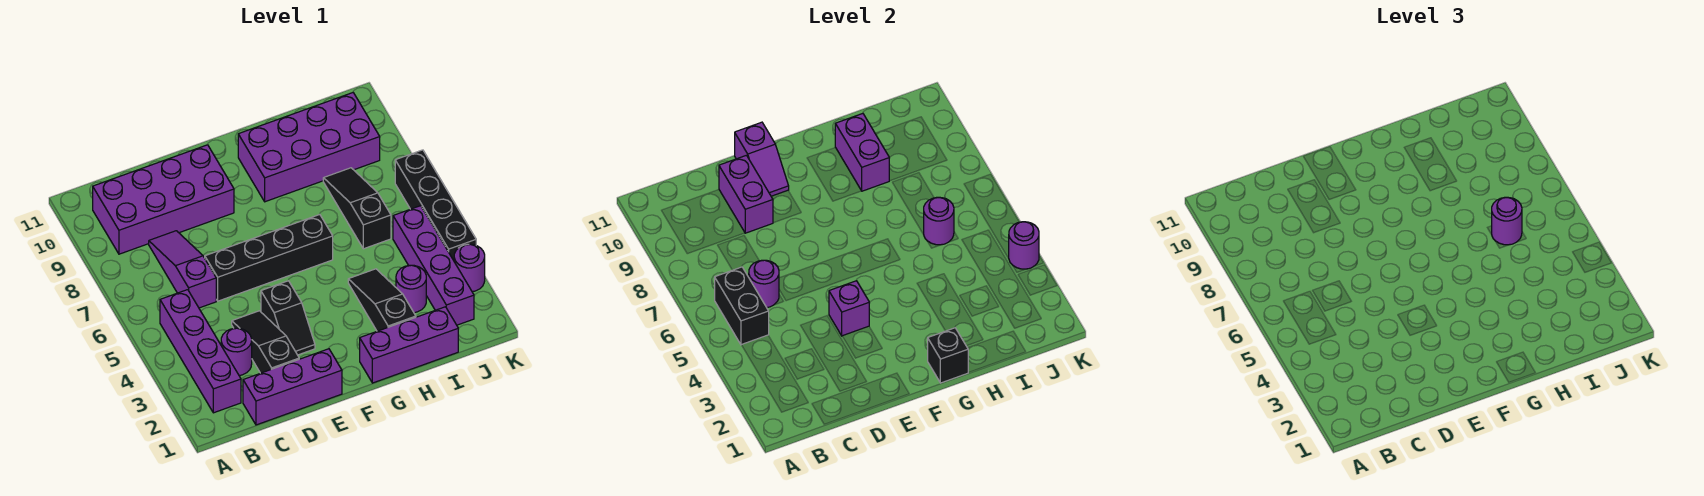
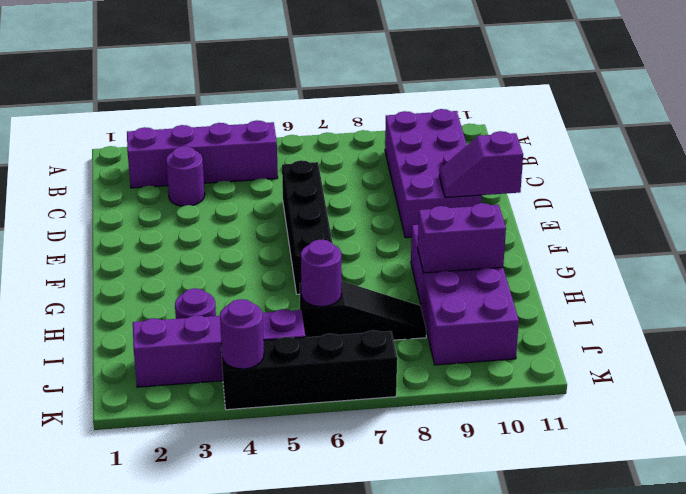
none -> purple brick C1:E1 level 1
none -> purple slope C6:C8 level 1 top 6
none -> black slope D2:D4 level 1 top 2

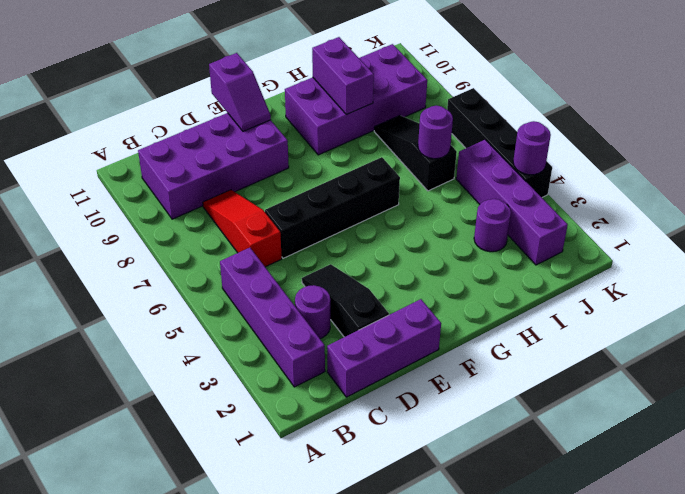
red slope C6:C8 level 1 top 6 -> purple slope C6:C8 level 1 top 6
none -> black slope E3:E4 level 1 top 4
none -> purple brick G1:I1 level 1
none -> black slope H2:H4 level 1 top 2

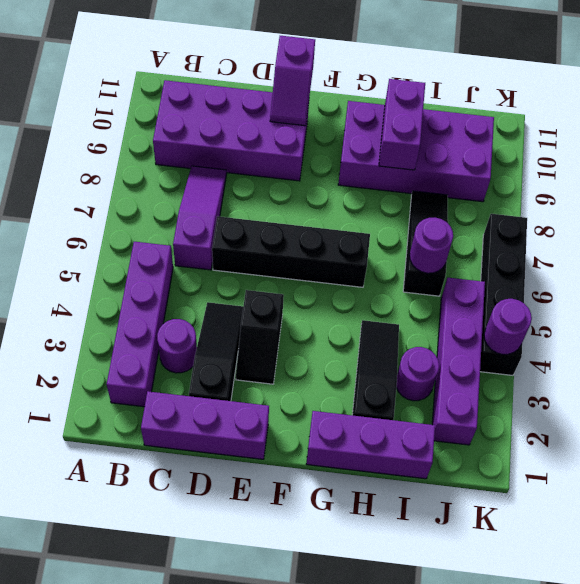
none -> purple round brick K3 level 1
none -> black brick B5:B6 level 2
none -> purple round brick C6 level 2

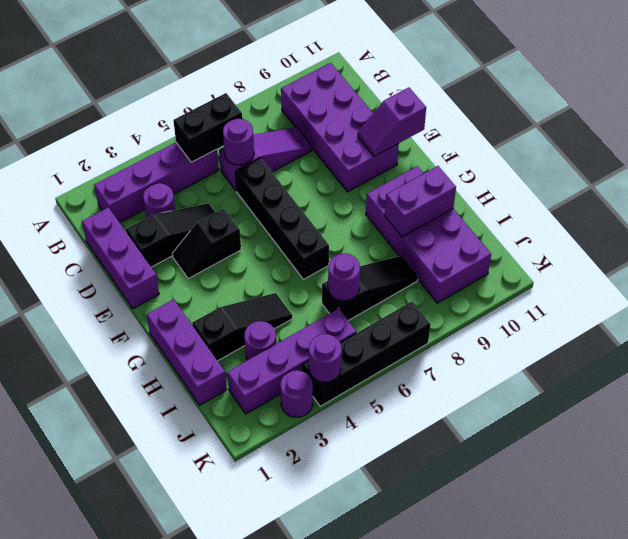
none -> purple brick D9:D10 level 2
none -> purple brick E4 level 2
none -> black brick G1 level 2

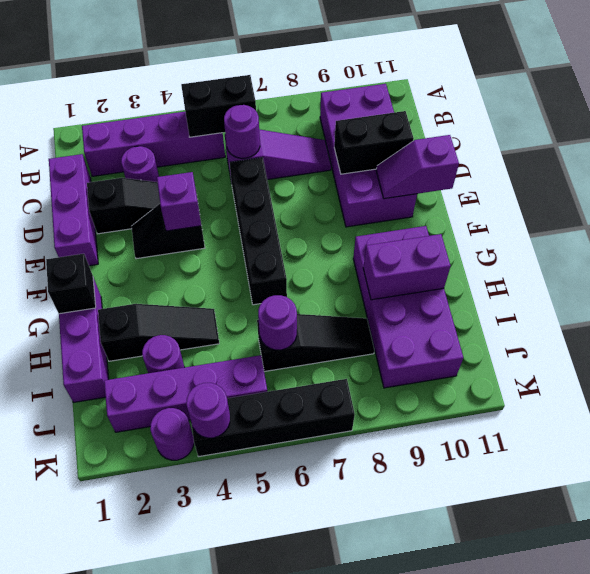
black brick D9:D10 level 2 -> purple brick D9:D10 level 2
none -> purple round brick I6 level 3

